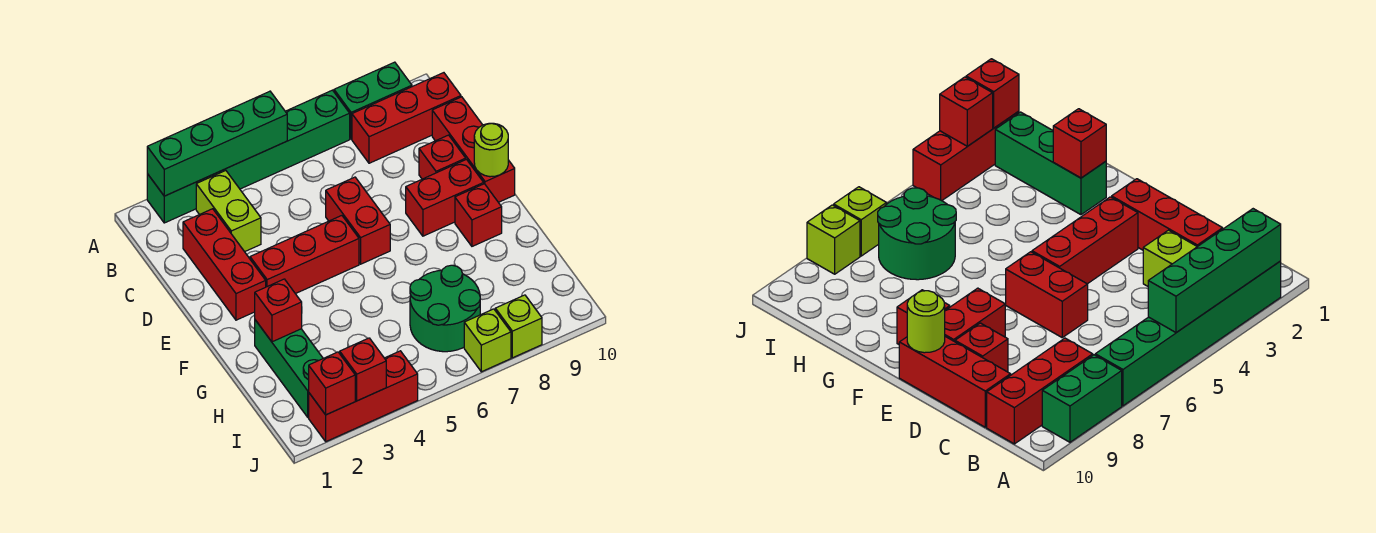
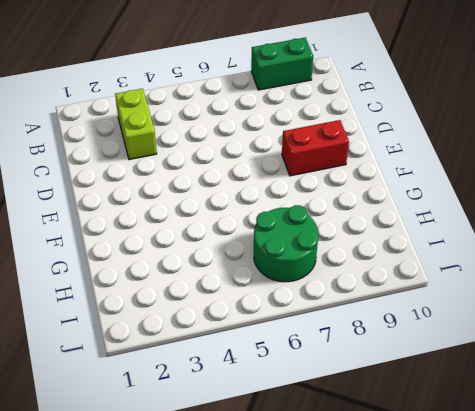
none -> green brick A2:A7 level 1
none -> red brick B8:B10 level 1
none -> red brick C2:E2 level 1

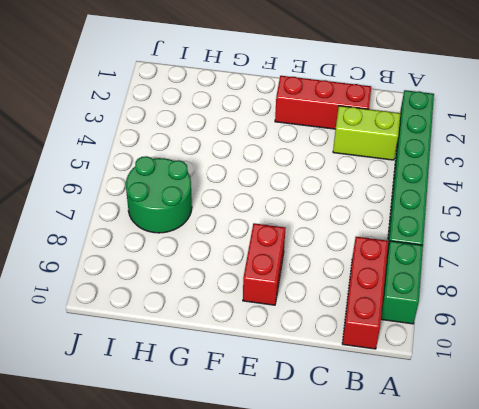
none -> red brick C10:E10 level 1
none -> red brick D6:E6 level 1
none -> red brick D9 level 1

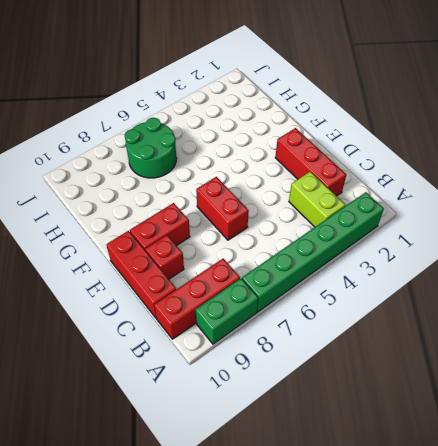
none -> red brick E3:E5 level 1
none -> red brick F9 level 1
none -> green brick G2:I2 level 1

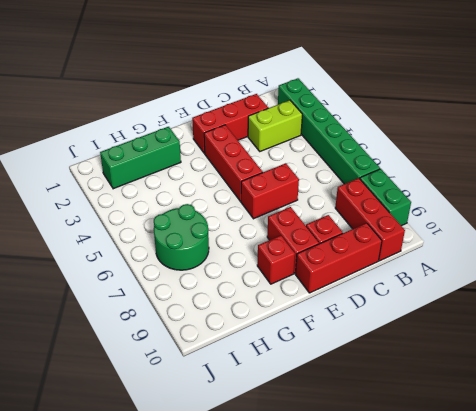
none -> red brick J2:J4 level 1
none -> lime brick J7 level 1
none -> lime brick J8 level 1

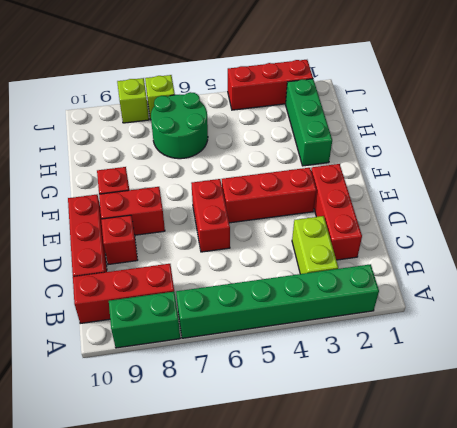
none -> green brick A2:A5 level 2
none -> lime round brick E10 level 2
none -> red brick G2 level 2

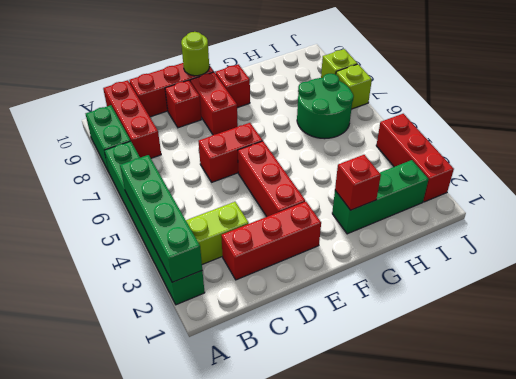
none -> red brick J2 level 2
none -> red brick J3 level 2

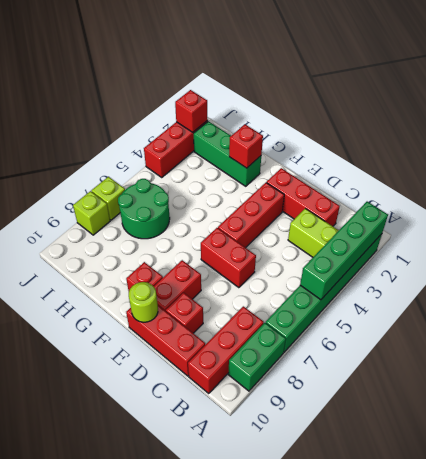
none -> red brick J3 level 2

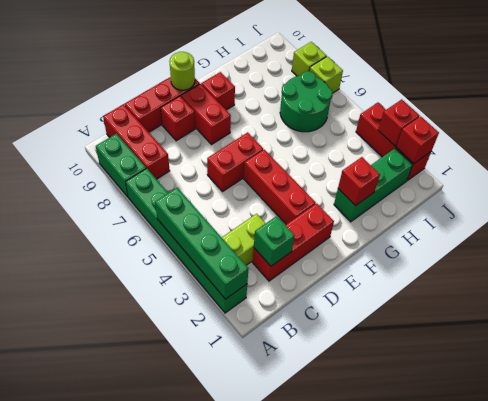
green brick C2 level 2 -> none

